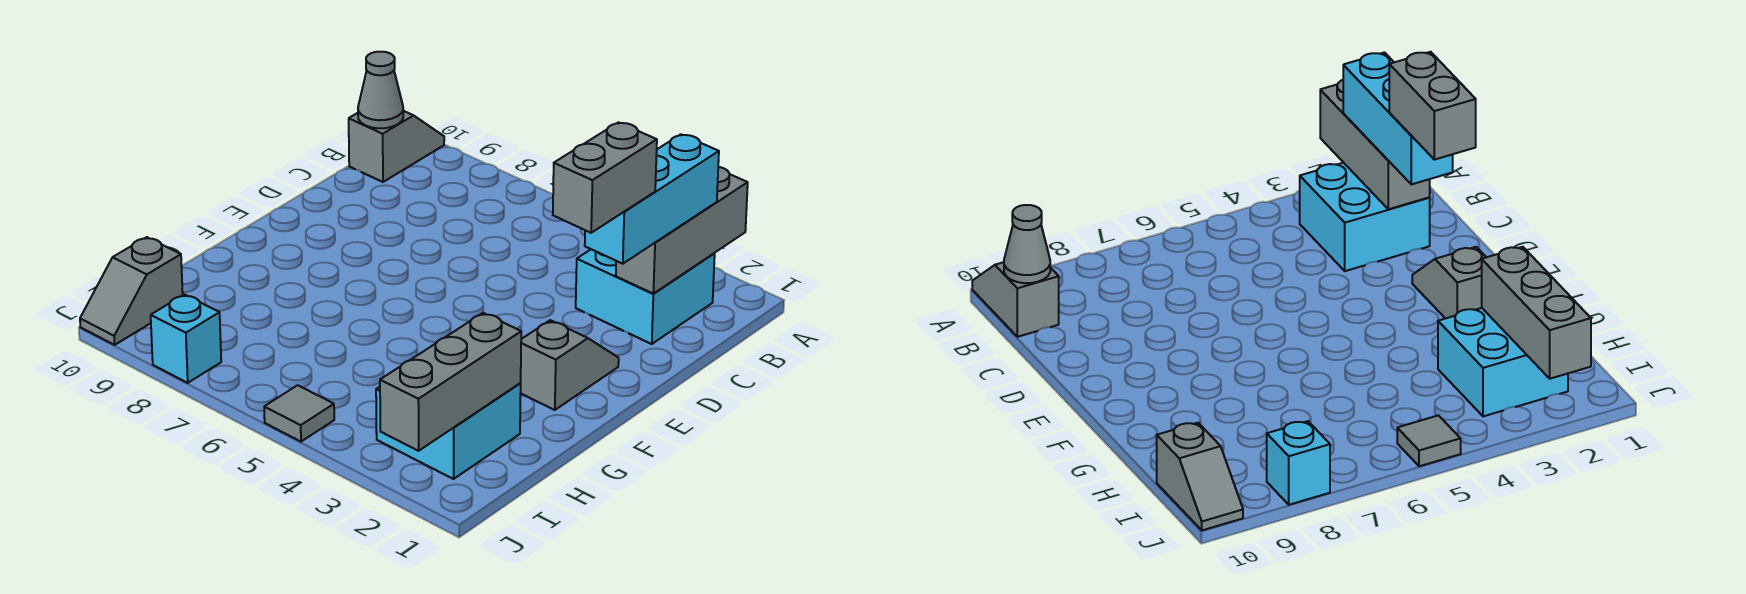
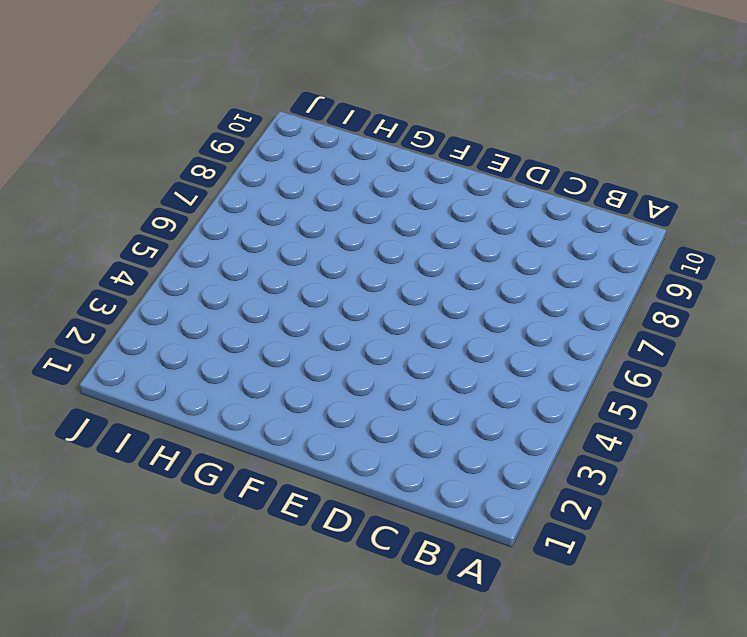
none -> grey slope A10:B10 level 1 top B
none -> cyan brick B2:C3 level 1
none -> grey slope E2:F2 level 1 top F

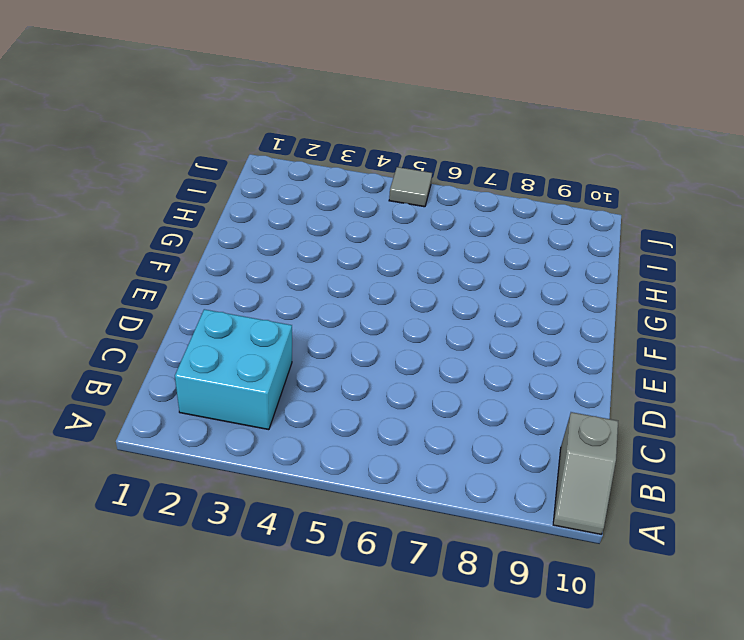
none -> grey slope E2:F2 level 1 top F
none -> cyan brick H2:I3 level 1
none -> grey slope I10:J10 level 1 top I

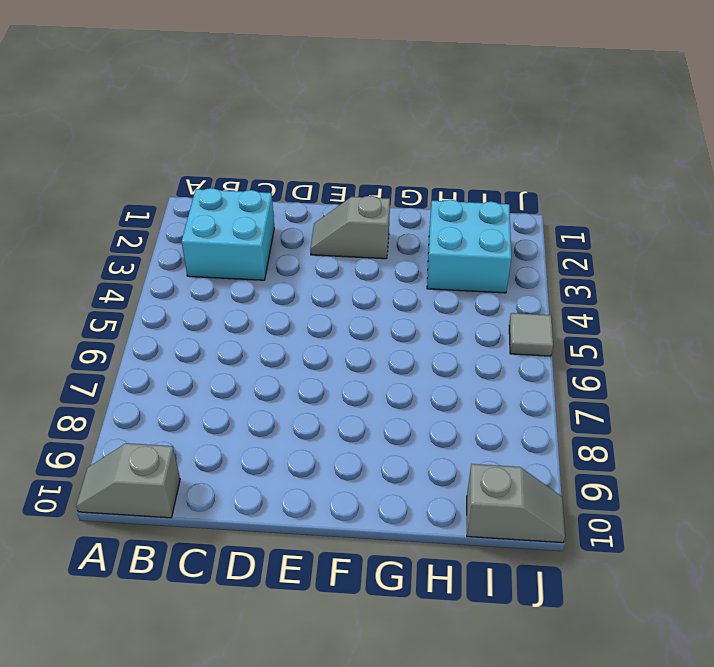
none -> cyan brick J8 level 1
none -> grey brick A2:C2 level 2
none -> grey cone B10 level 2

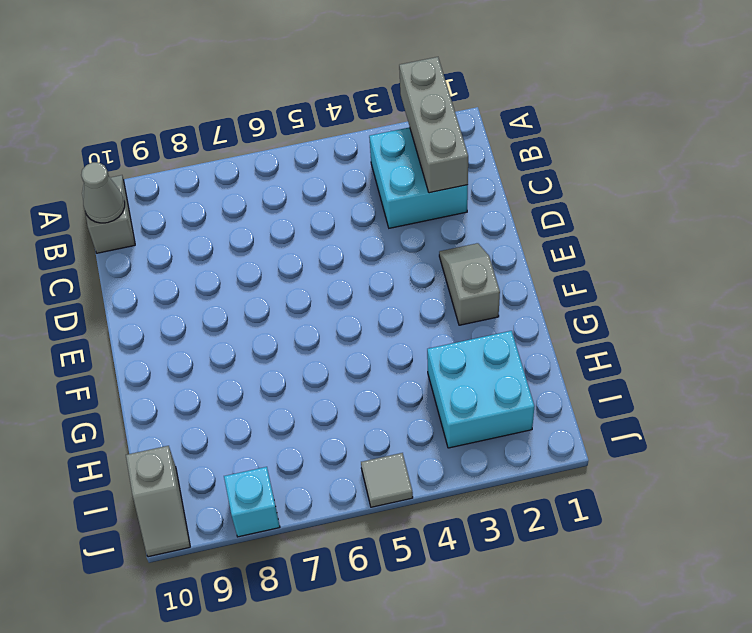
none -> grey brick H2:J2 level 2
none -> cyan brick B2:D2 level 3
none -> grey brick D2:E2 level 4

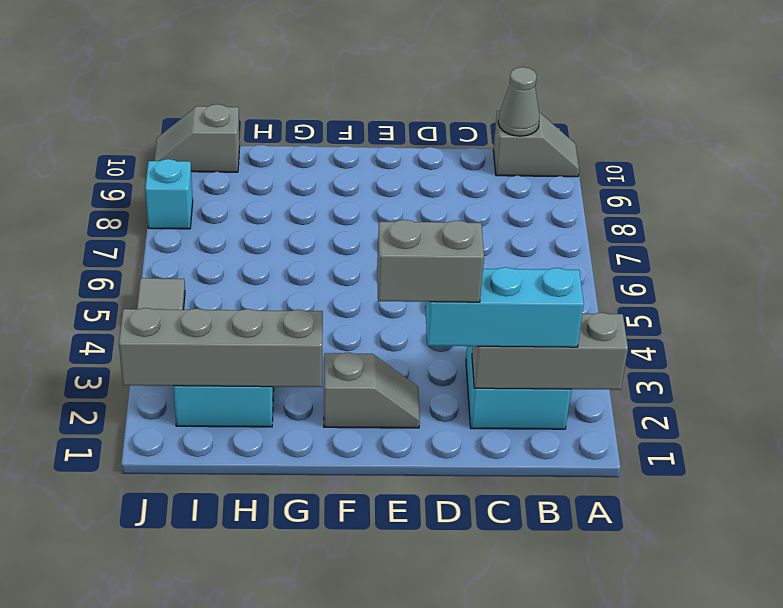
grey brick G2:J2 level 2 -> grey brick H2:J2 level 2

